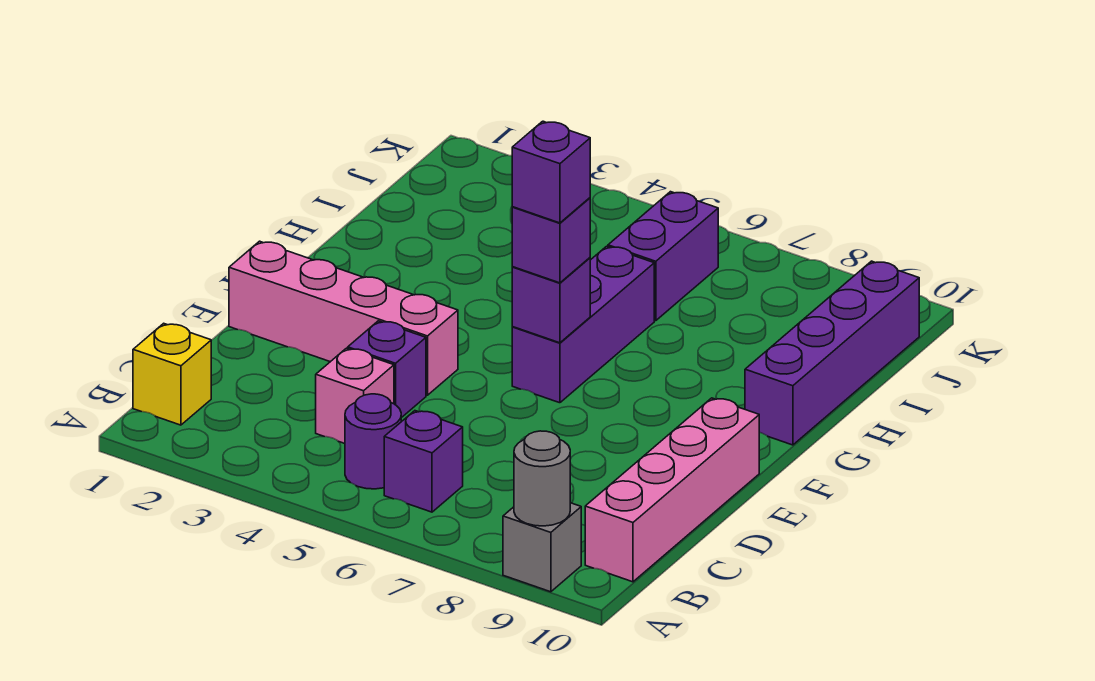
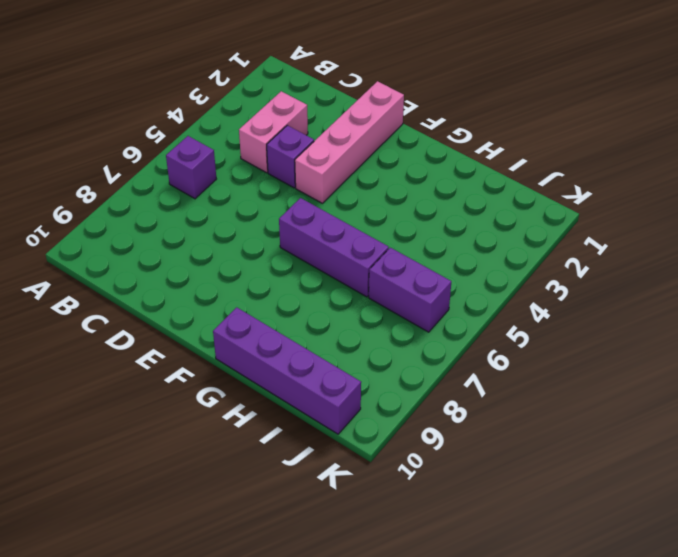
pink brick C3:C4 level 1 -> pink brick C4 level 1
none -> grey brick A9 level 1
none -> yellow brick B1 level 1
none -> purple round brick B5 level 1

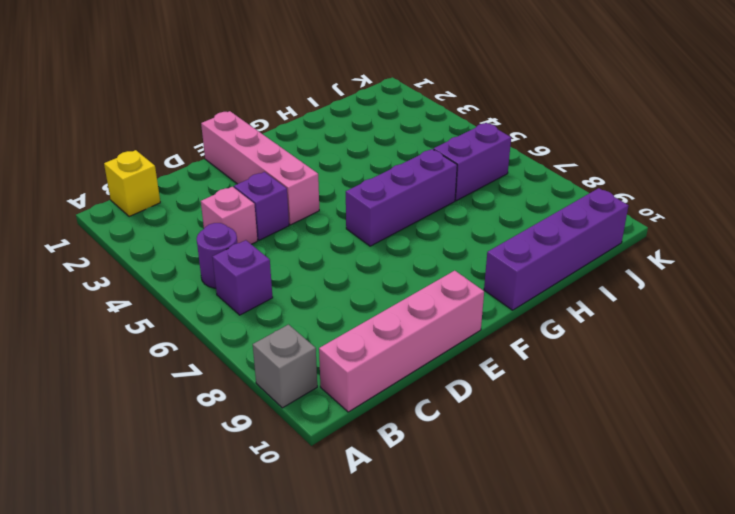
none -> grey round brick A9 level 2
none -> purple brick F6 level 2
none -> purple brick F6 level 3

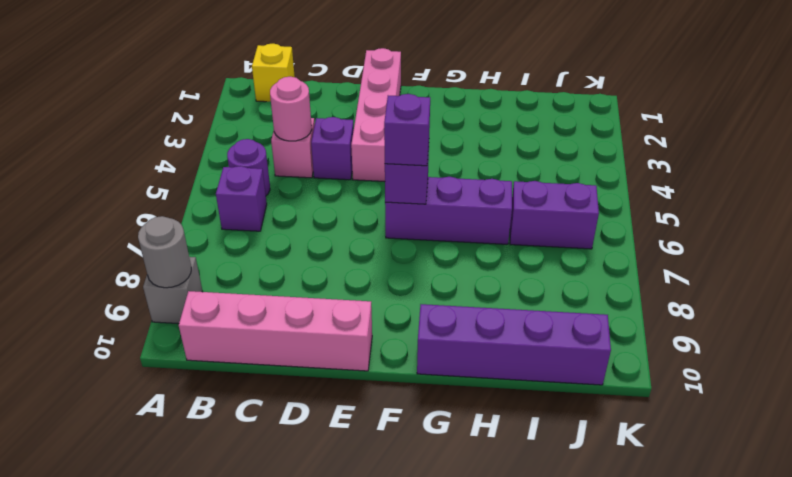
pink round brick C4 level 2 -> none
none -> purple brick F6 level 4

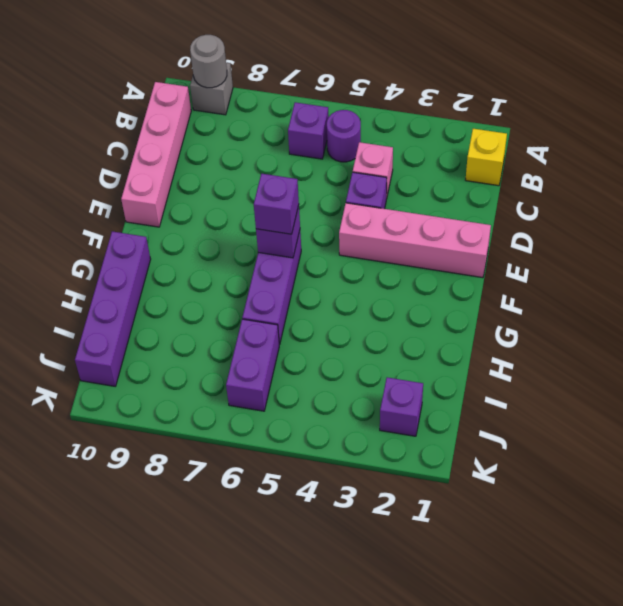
purple brick J2 level 1 -> purple brick F6 level 4

